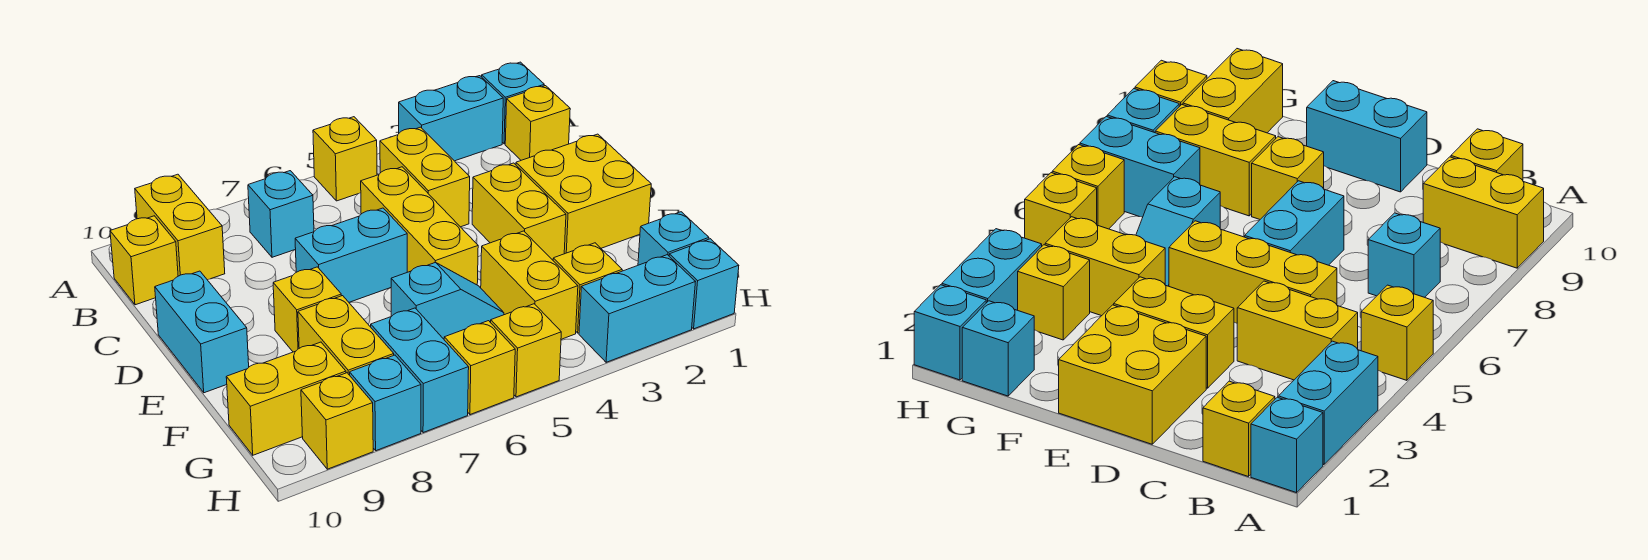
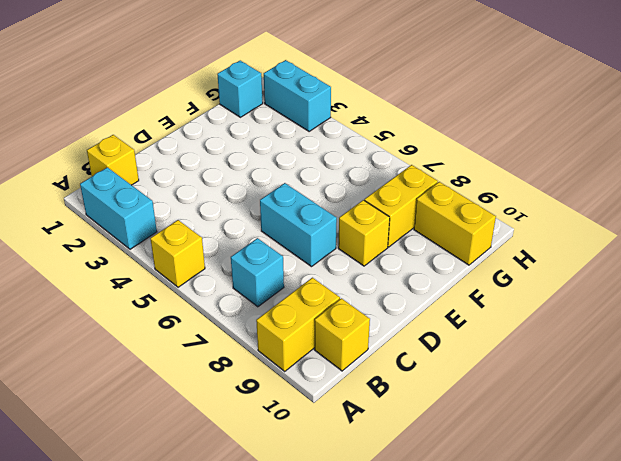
none -> cyan brick A1 level 1
none -> yellow brick B4:C4 level 1
none -> yellow brick C5:E5 level 1

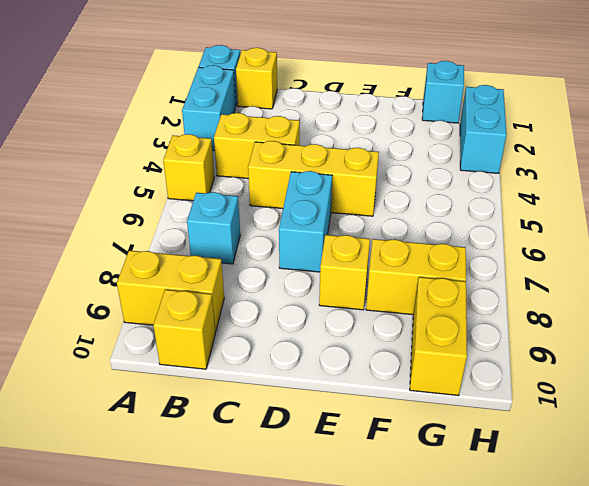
none -> yellow brick D1:E2 level 1
none -> yellow brick D3:E3 level 1
none -> cyan brick D10:E10 level 1

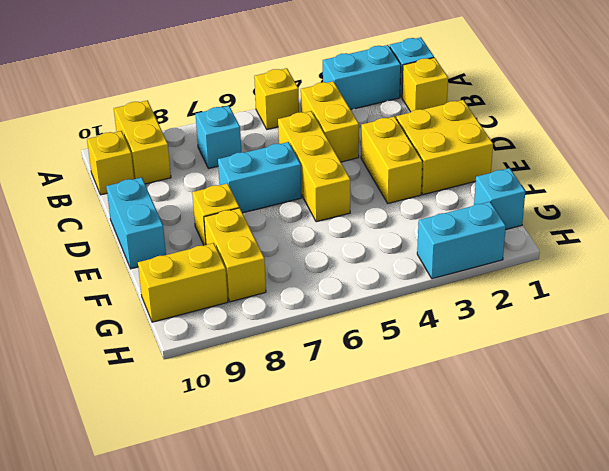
none -> yellow brick F4:G4 level 1
none -> cyan slope F5:F6 level 1 top 6
none -> yellow brick G3 level 1

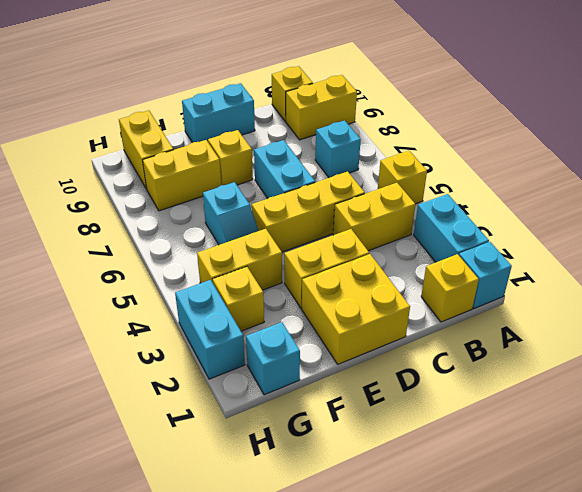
none -> cyan brick G7:H7 level 1
none -> cyan brick H1 level 1
none -> yellow brick H5 level 1

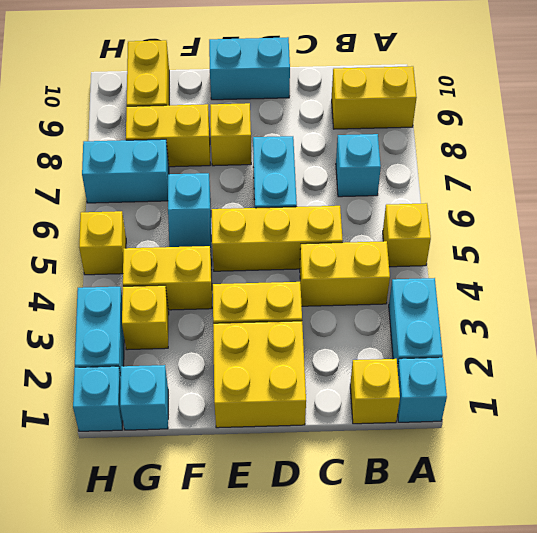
none -> yellow brick B10 level 1
none -> yellow brick H6 level 1
none -> cyan brick H8 level 1

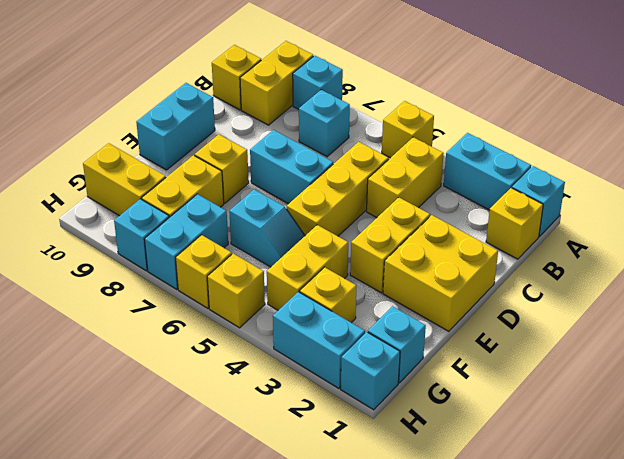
cyan brick A8 level 1 -> none
none -> yellow brick H9 level 1

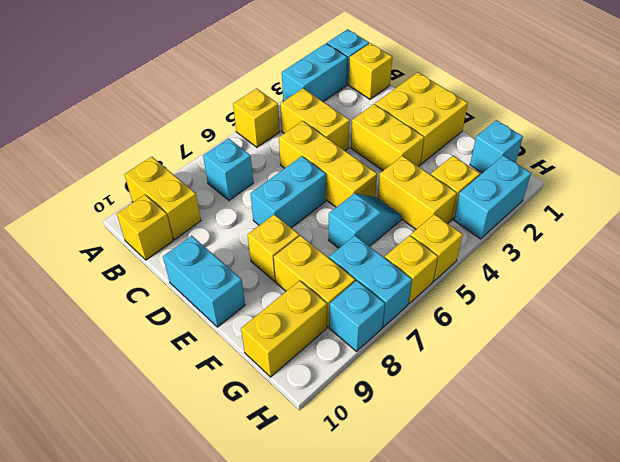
none -> cyan brick H1 level 1
none -> yellow brick H9 level 1

